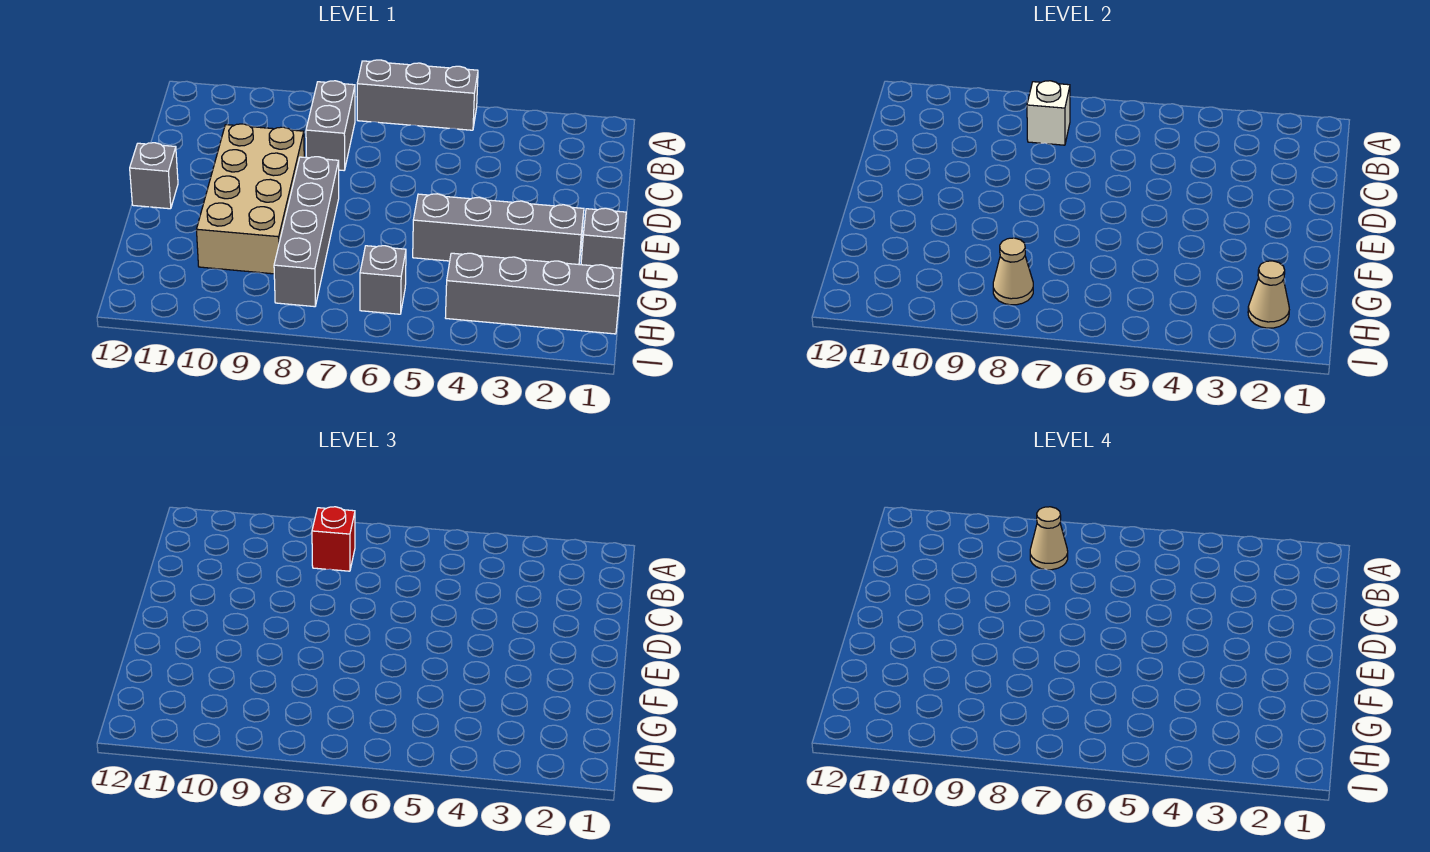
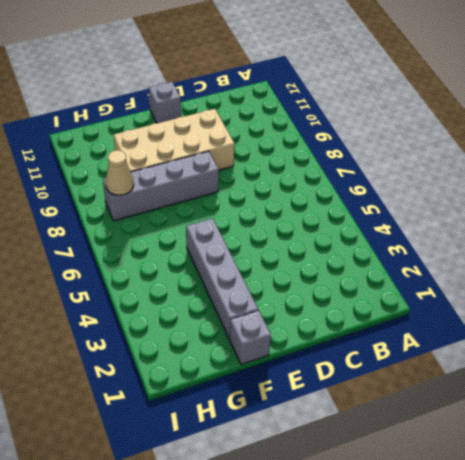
none -> grey brick A5:A7 level 1
none -> grey brick B8:C8 level 1
none -> grey brick H1:H4 level 1

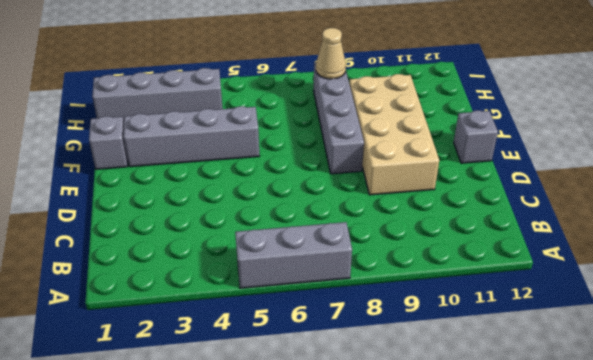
none -> grey brick B8:C8 level 1
none -> grey brick H6 level 1
none -> white brick B8 level 2

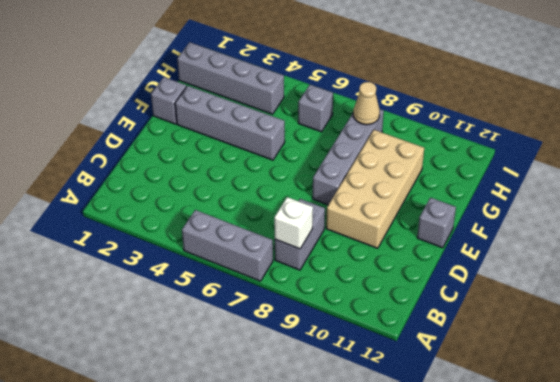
none -> tan cone H2 level 2
none -> red brick B8 level 3
none -> tan cone B8 level 4

